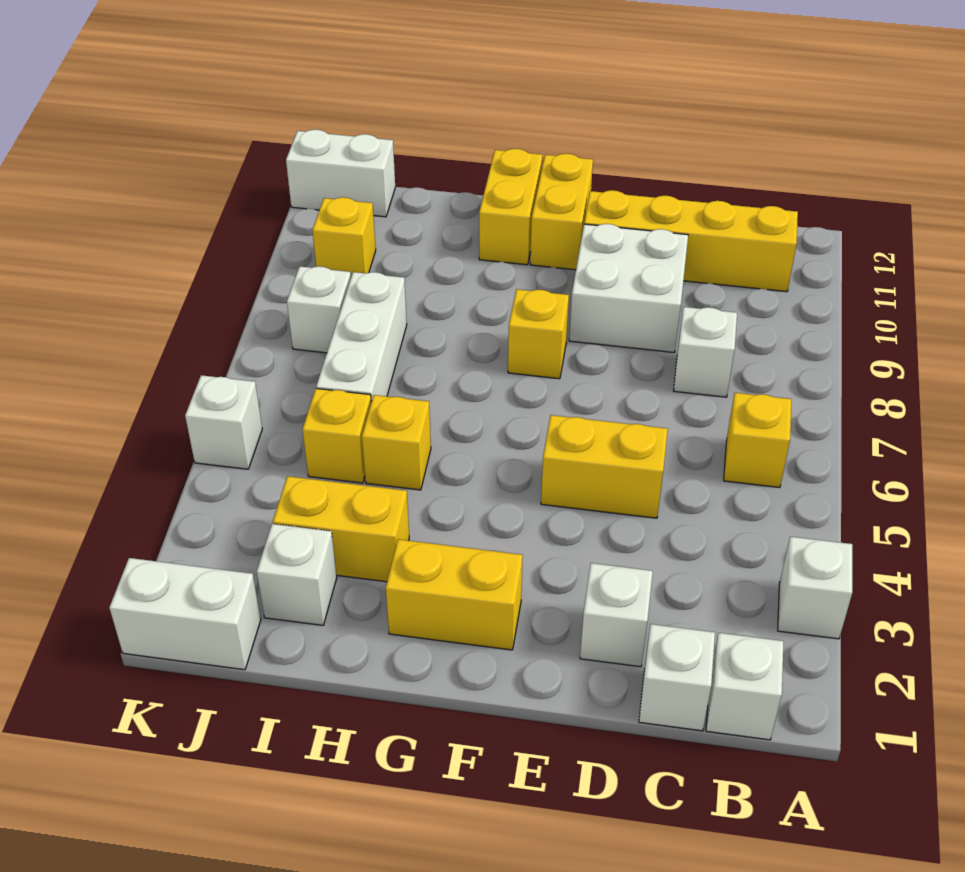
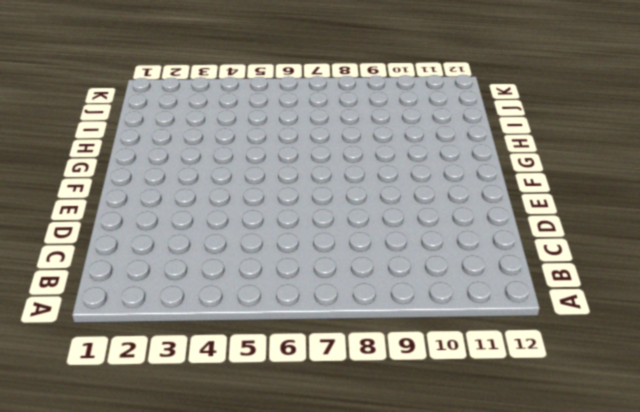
none -> white brick A3 level 1
none -> white brick B1 level 1
none -> yellow brick B6 level 1

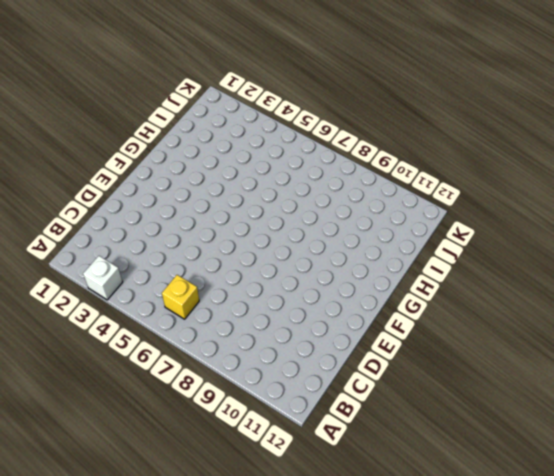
none -> white brick B1 level 1
none -> yellow brick B11:E11 level 1
none -> white brick C1 level 1

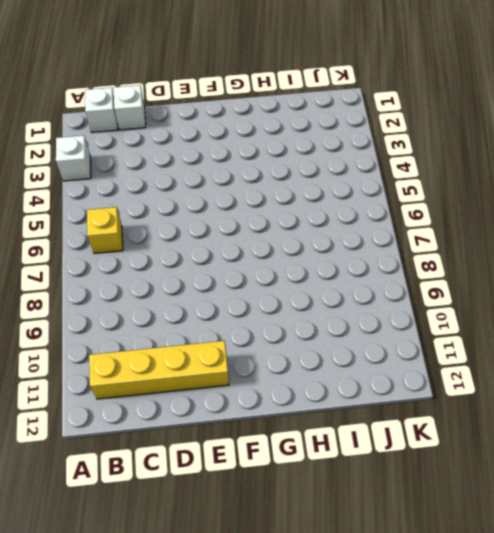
none -> white brick C8 level 1
none -> white brick D2 level 1
none -> yellow brick D5:E5 level 1

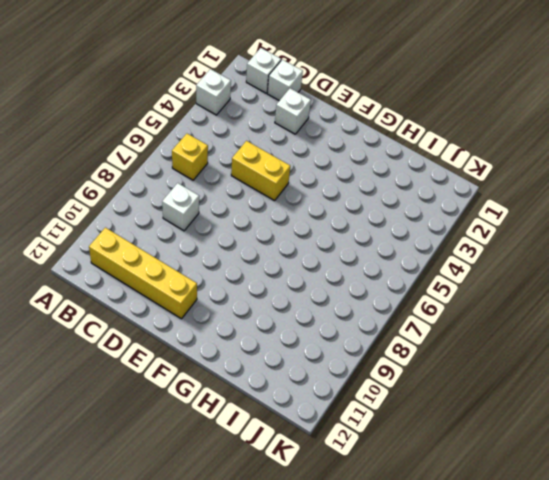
none -> white brick D9:E10 level 1
none -> yellow brick F2:G2 level 1
none -> yellow brick F8 level 1

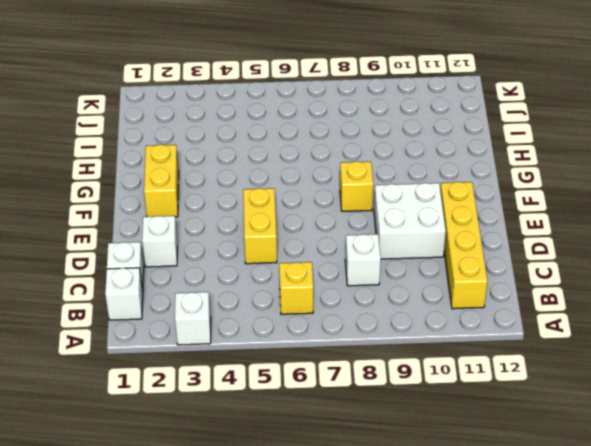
none -> yellow brick F11:F12 level 1
none -> yellow brick G11:G12 level 1
none -> yellow brick H3:I3 level 1

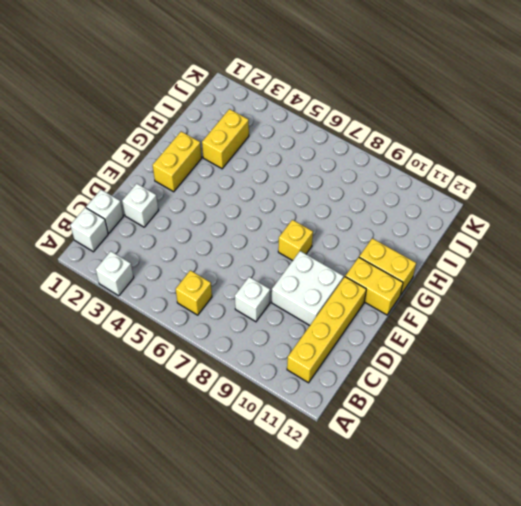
none -> yellow brick D5:E5 level 1
none -> yellow brick H5 level 1
none -> white brick I2 level 1

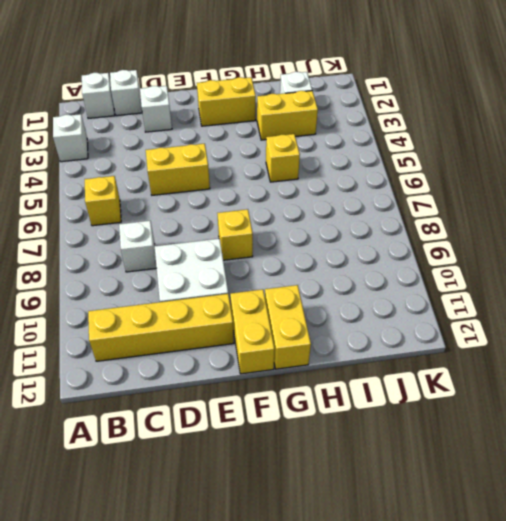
none -> yellow brick I5 level 1
none -> white brick I6:I8 level 1
none -> white brick J1:K1 level 1

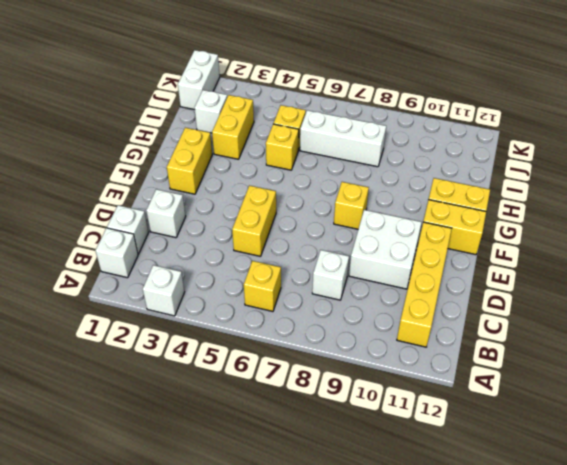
none -> white brick J8 level 1
none -> yellow brick J10 level 1
none -> white brick J12:K12 level 1

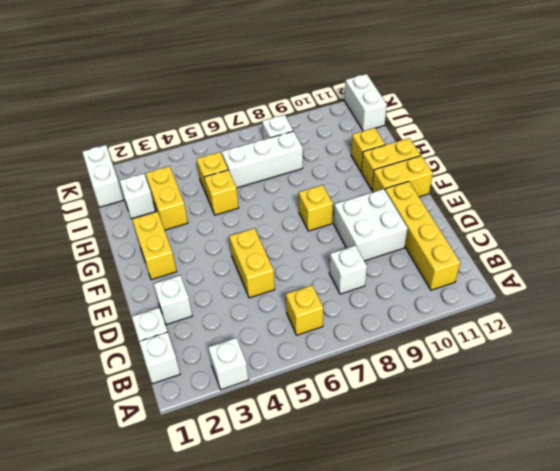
yellow brick H11 level 1 -> yellow brick J10 level 1
none -> white brick K5 level 1

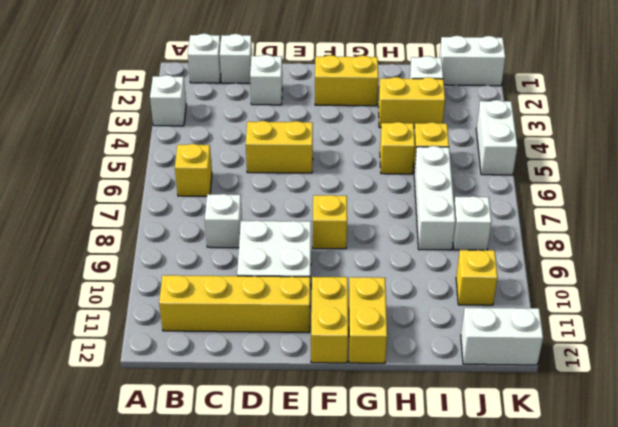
white brick K4:K5 level 1 -> white brick K5 level 1

